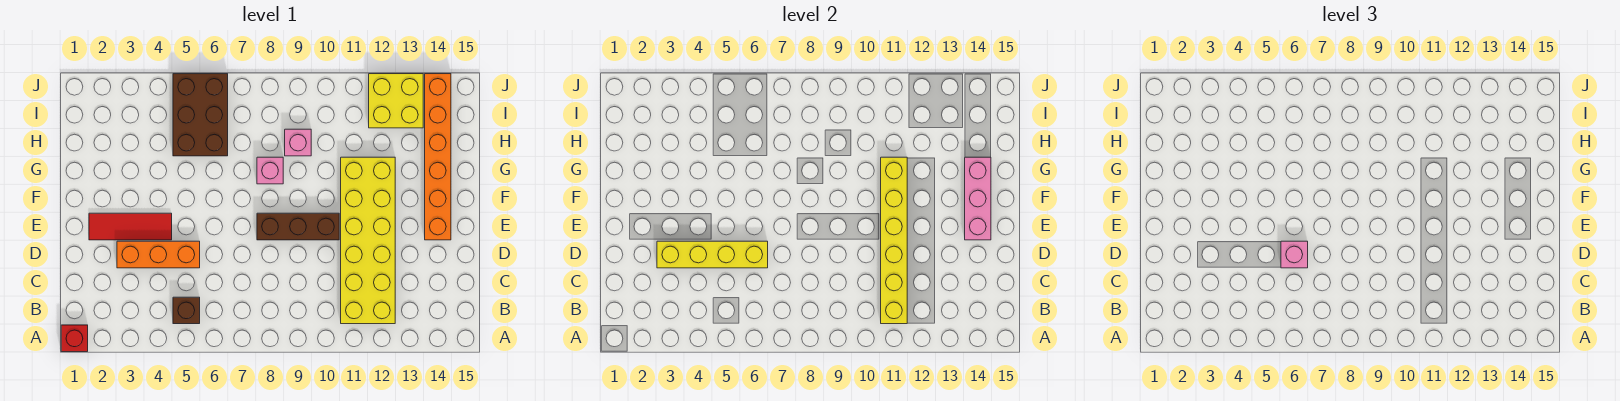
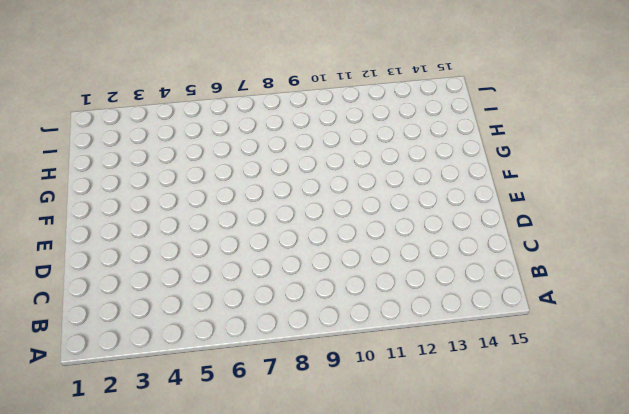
none -> red brick A1 level 1
none -> brown brick B5 level 1
none -> yellow brick B11:G12 level 1

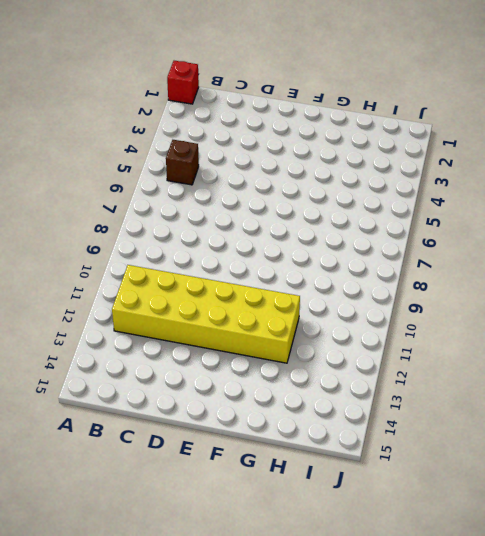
none -> orange brick D3:D5 level 1
none -> red tile E2:E4 level 1
none -> brown brick E8:E10 level 1

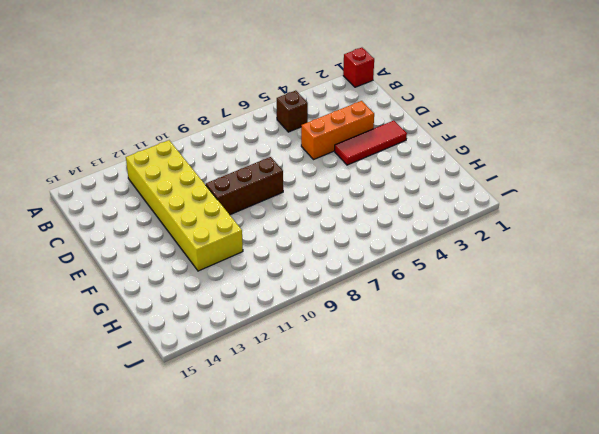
none -> orange brick E14:J14 level 1
none -> pink brick G8 level 1
none -> brown brick H5:J6 level 1

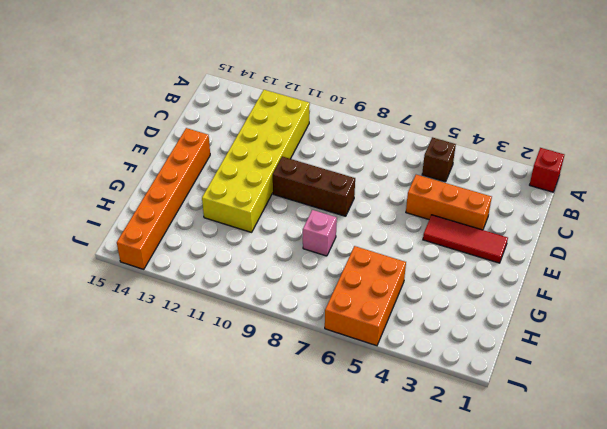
orange brick H5:J6 level 1 -> brown brick H5:J6 level 1
none -> pink brick H9 level 1
none -> yellow brick I12:J13 level 1
none -> yellow brick B11:G11 level 2

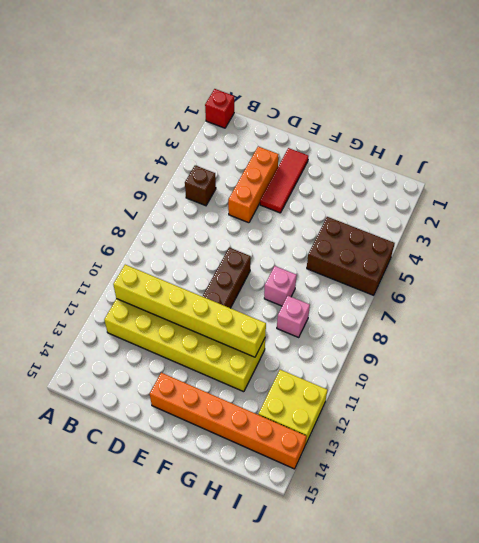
none -> yellow brick D3:D6 level 2
none -> pink brick E14:G14 level 2
none -> pink brick D6 level 3

